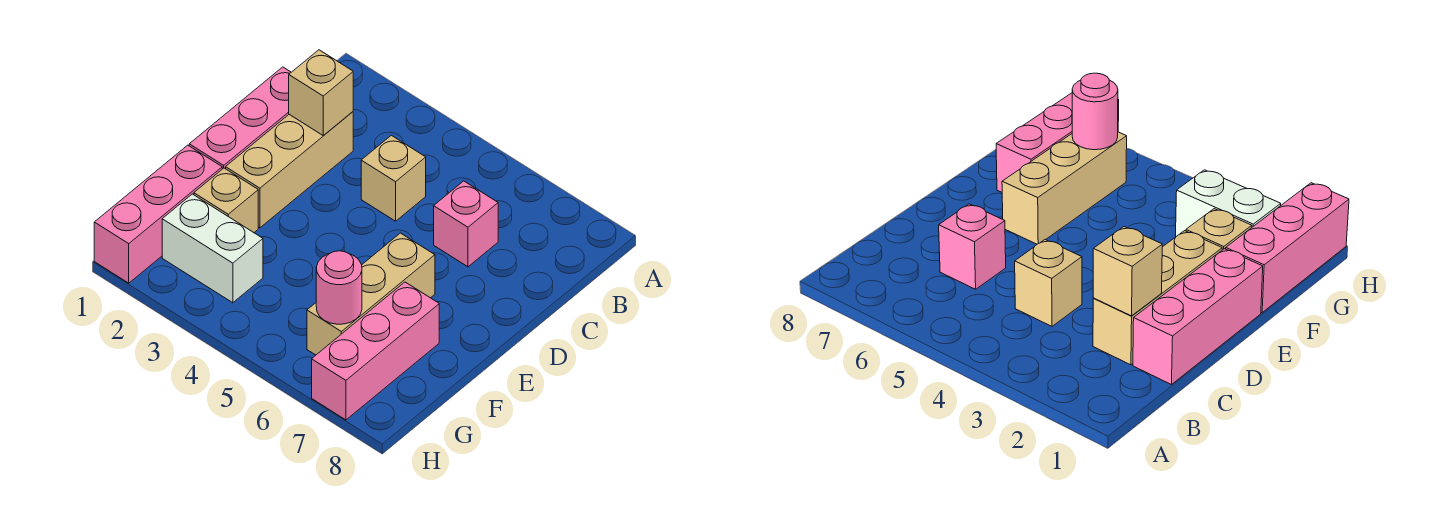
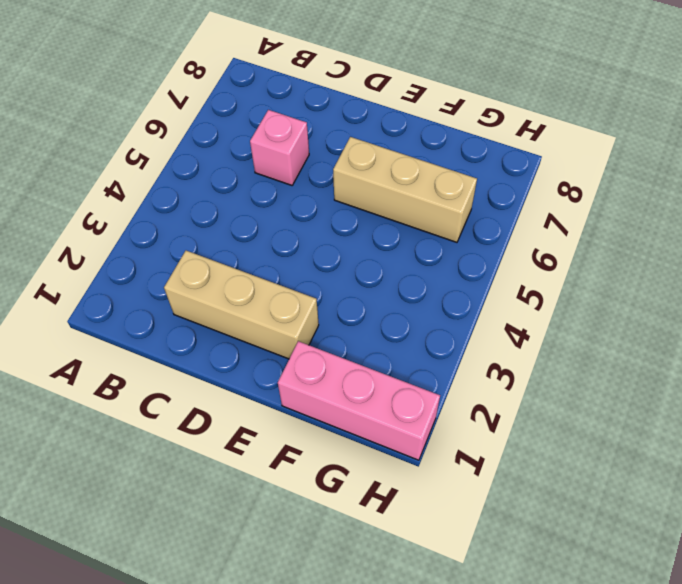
none -> pink brick C1:E1 level 1
none -> tan brick C4 level 1

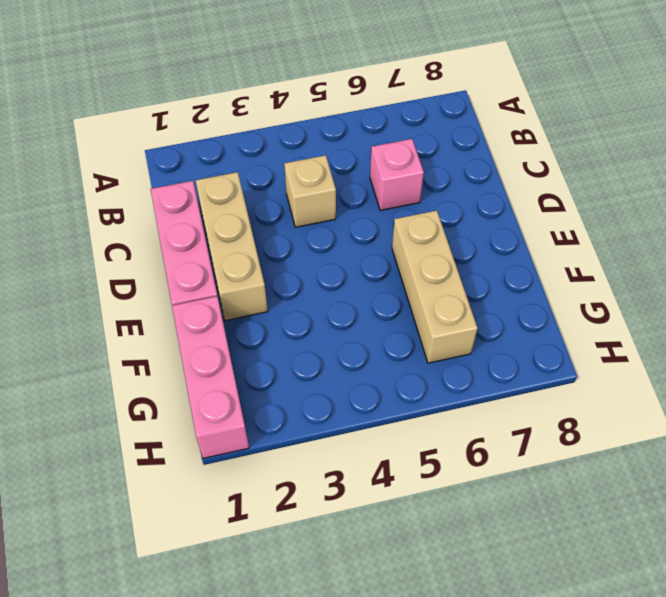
none -> tan brick F2 level 1
none -> pink brick F7:H7 level 1

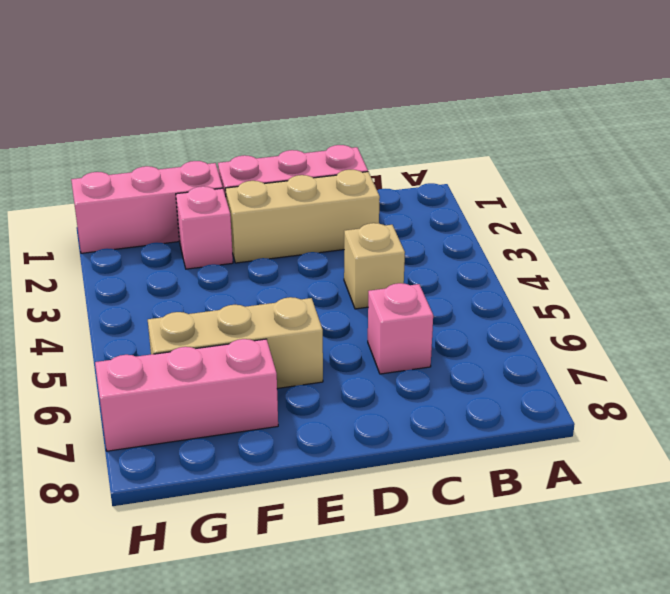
pink brick F2 level 1 -> tan brick F2 level 1
none -> white brick G2:G3 level 1
none -> tan brick C2 level 2

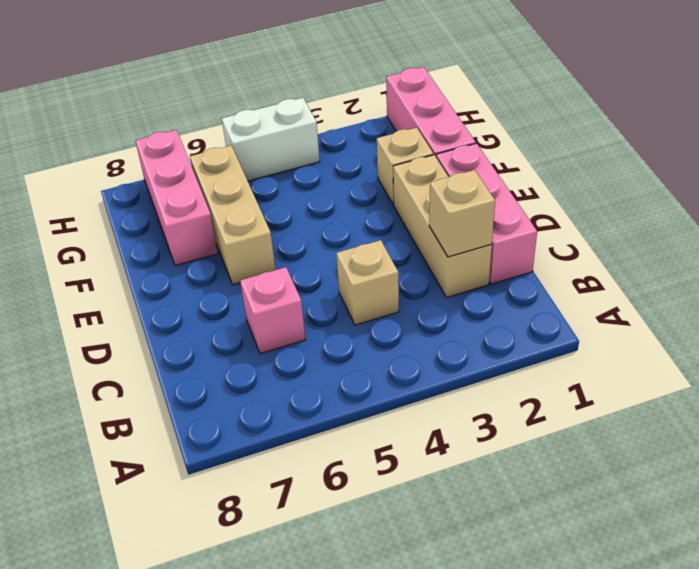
white brick H4:H5 level 1 -> white brick G2:G3 level 1
none -> pink round brick G6 level 2

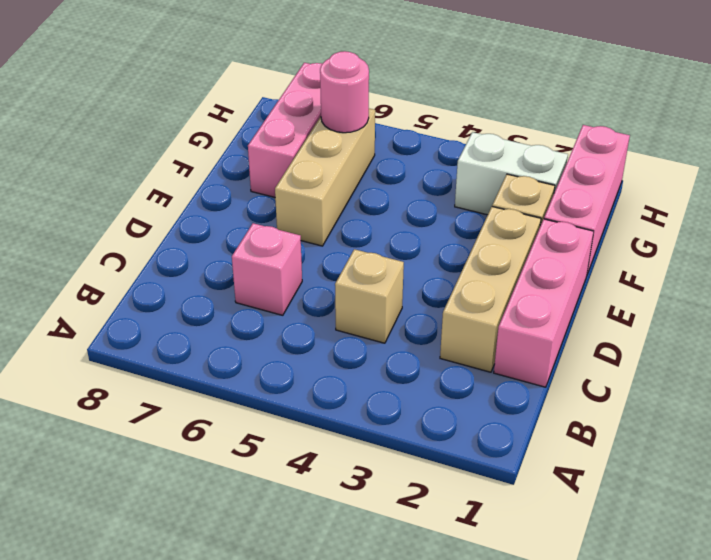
none -> tan brick C2 level 2

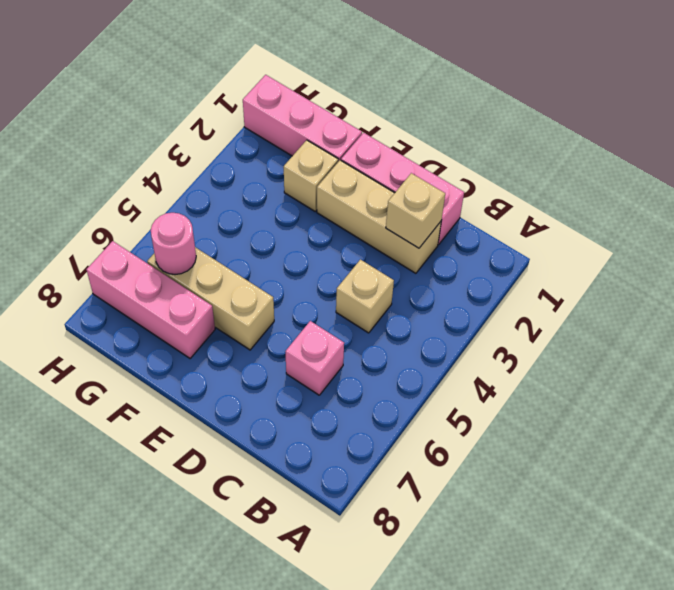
none -> white brick G2:G3 level 1

